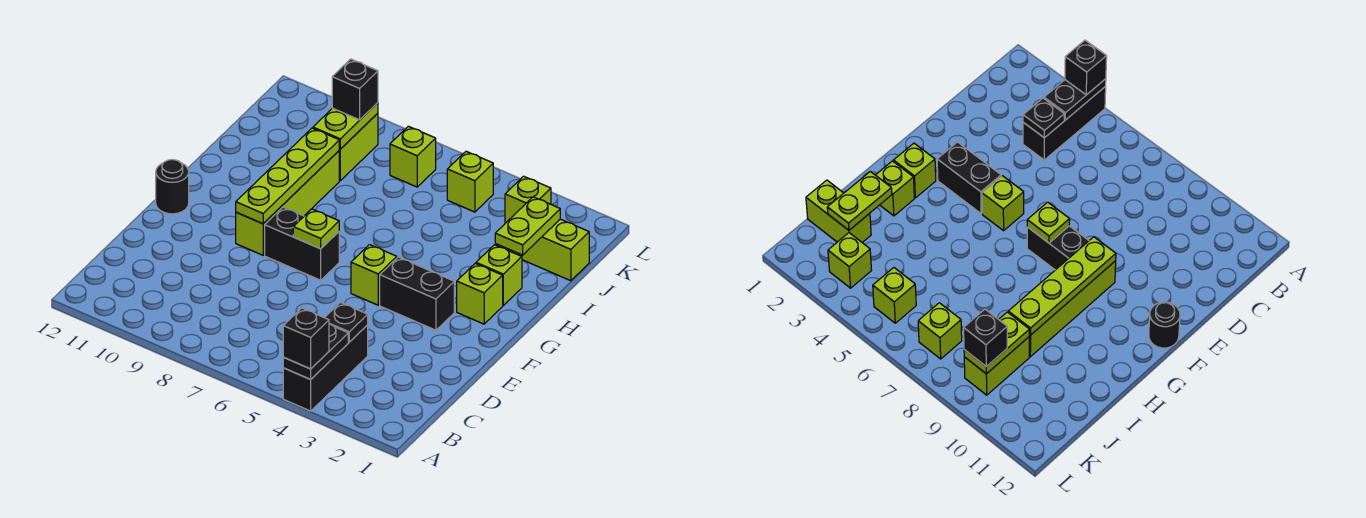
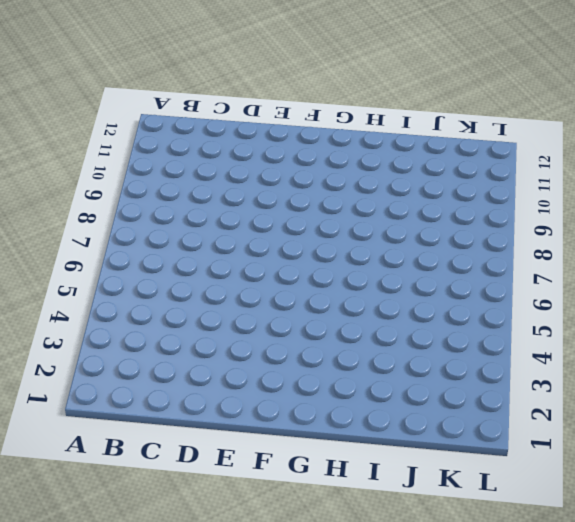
none -> black brick A4:C4 level 1
none -> black brick F3:F4 level 1
none -> lime brick F5 level 1

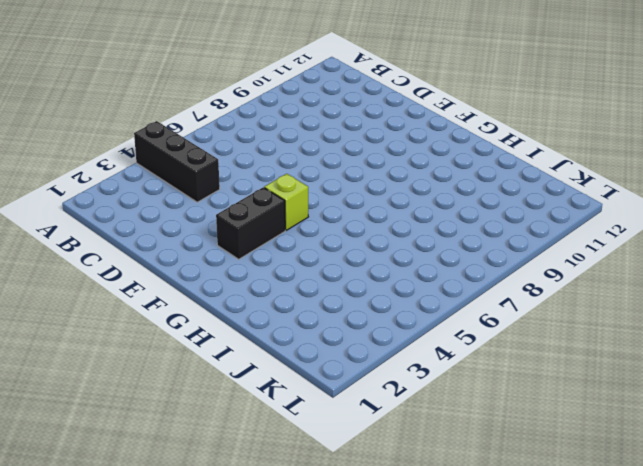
none -> black brick F7:F8 level 1
none -> lime brick F9:I9 level 1
none -> black round brick F12 level 1

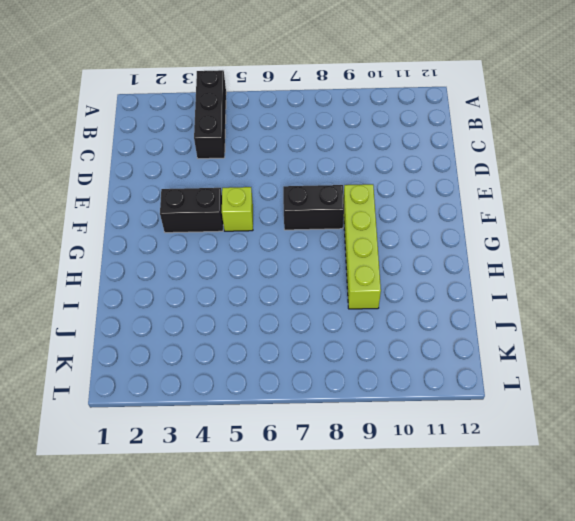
none -> black round brick F12 level 1
none -> lime brick G2 level 1
none -> lime brick H2 level 1

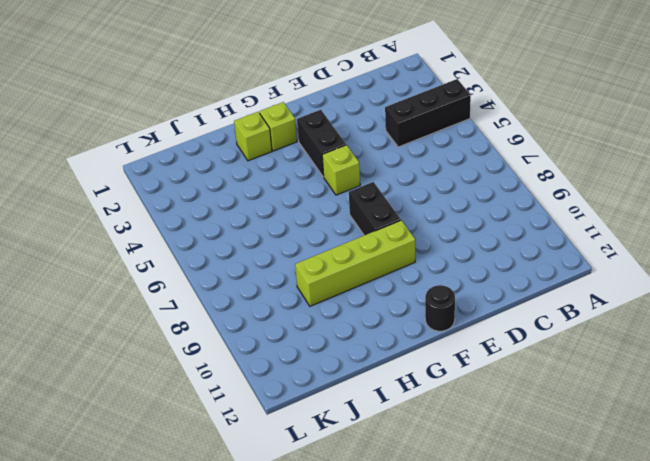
none -> lime brick J1:J2 level 1
none -> lime brick J9:K9 level 1
none -> lime brick K3 level 1

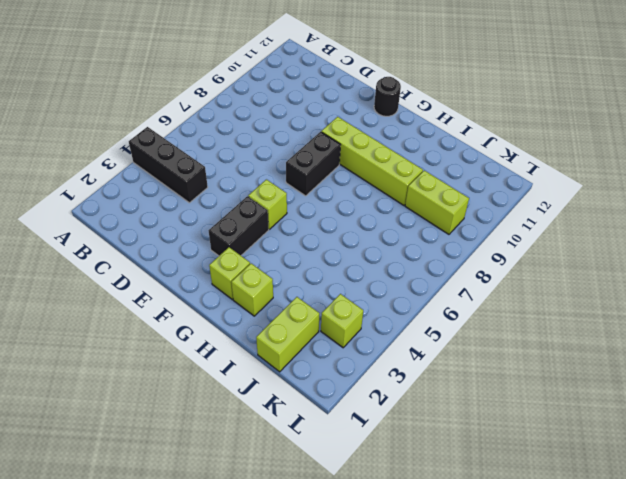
none -> lime brick K5 level 1
none -> lime brick K7 level 1
none -> black plate A4:B4 level 2

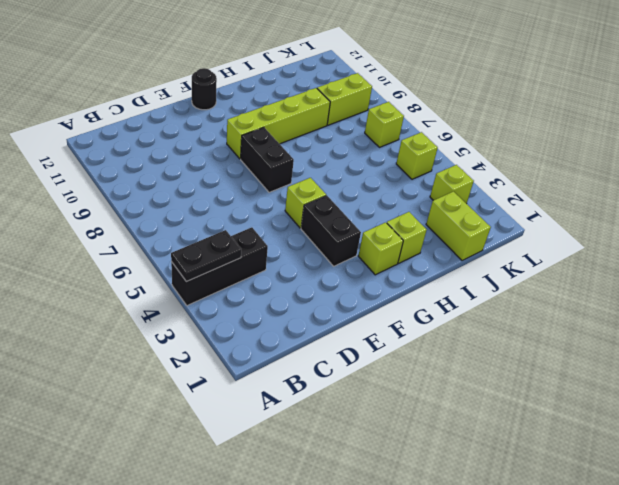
none -> black plate C4 level 2
none -> lime plate F7 level 2
none -> lime plate F9:I9 level 2

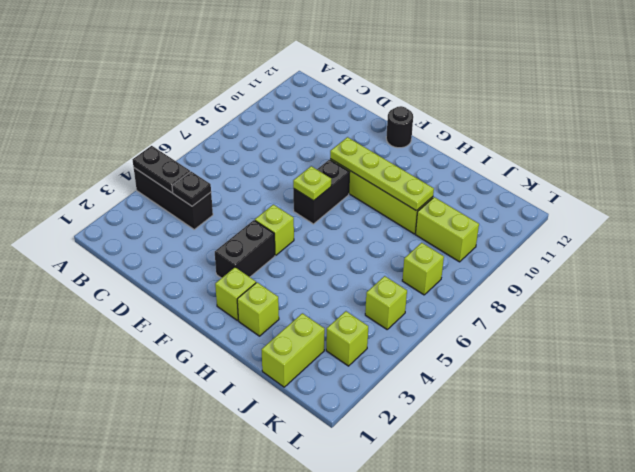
none -> lime plate I2:J2 level 2
none -> lime plate J9:K9 level 2
none -> black brick A4 level 3

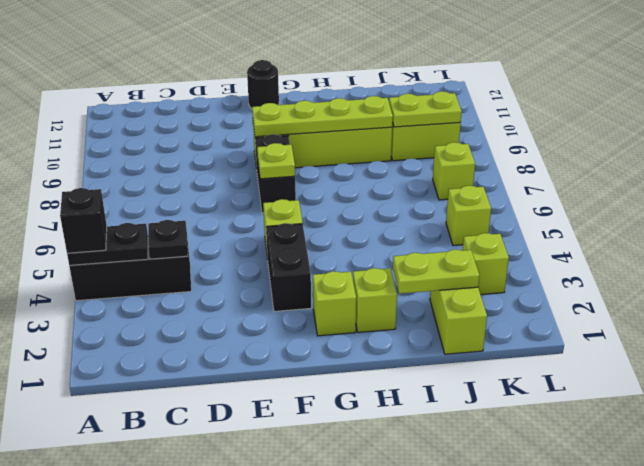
none -> black brick K9 level 3

